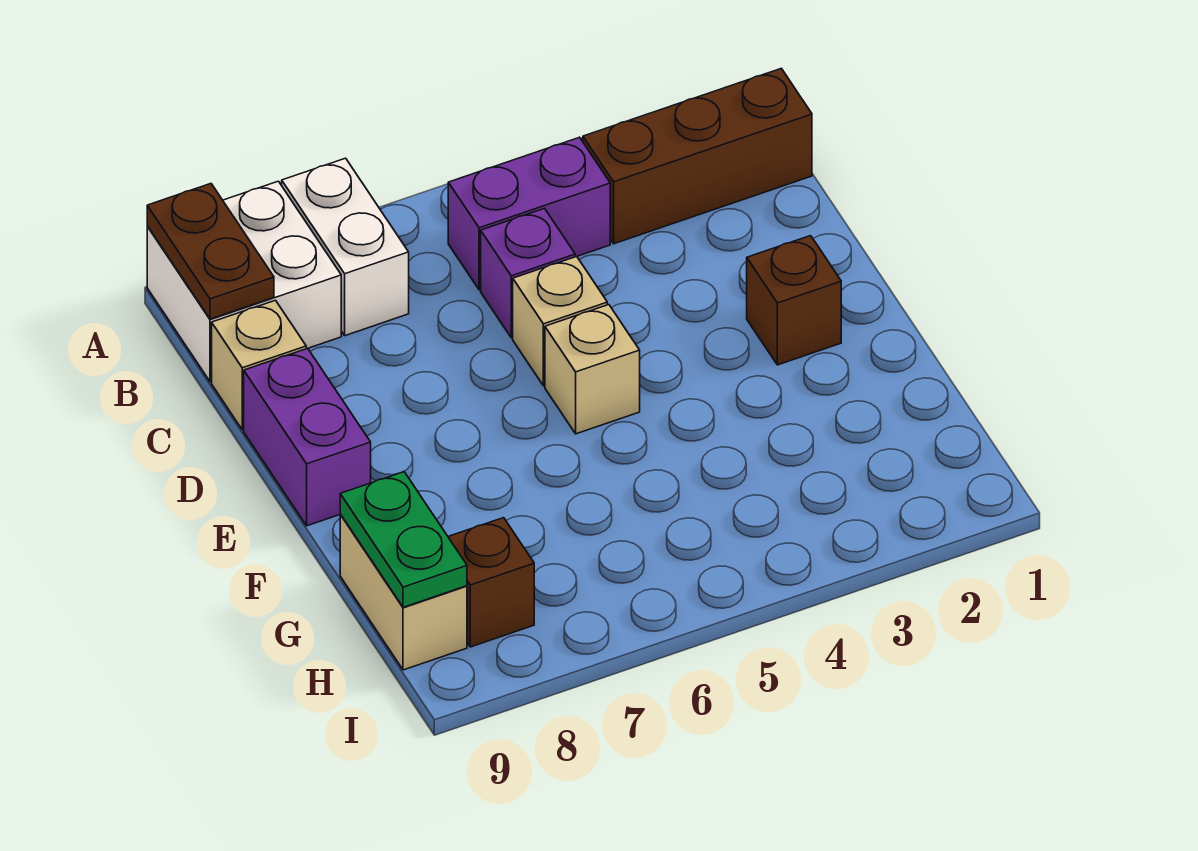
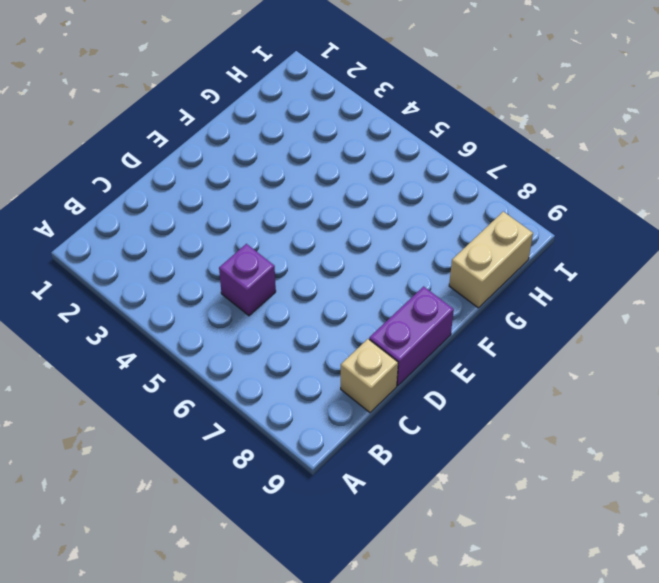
none -> white brick A7:B7 level 1
none -> white brick A8:B9 level 1
none -> brown brick B1:B3 level 1

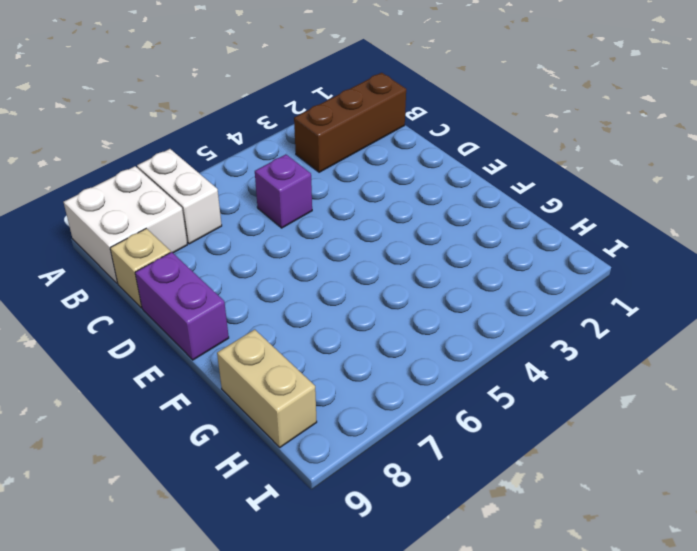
none -> purple brick B4:B5 level 1
none -> tan brick D5 level 1
none -> brown brick E2 level 1

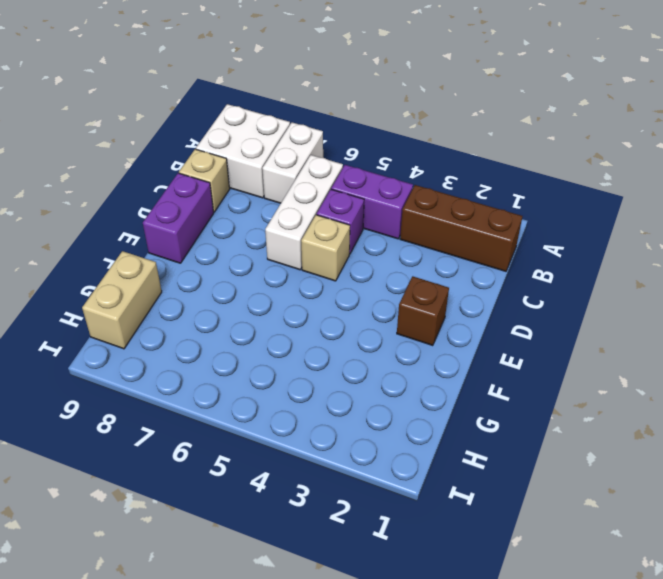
white brick B6:D6 level 1 -> none
none -> tan brick E5 level 1
none -> brown brick H8 level 1
none -> brown plate A9:B9 level 2

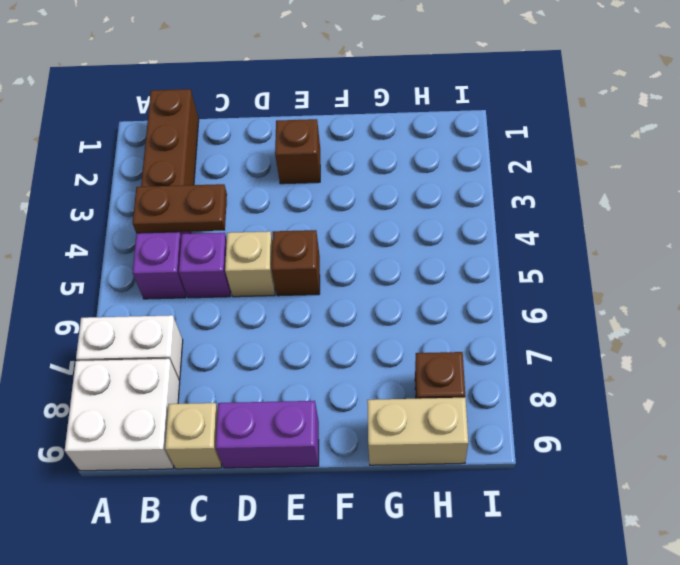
brown plate B4:C4 level 2 -> brown plate A9:B9 level 2
brown brick E5 level 1 -> tan brick E5 level 1
none -> green plate G9:H9 level 2

